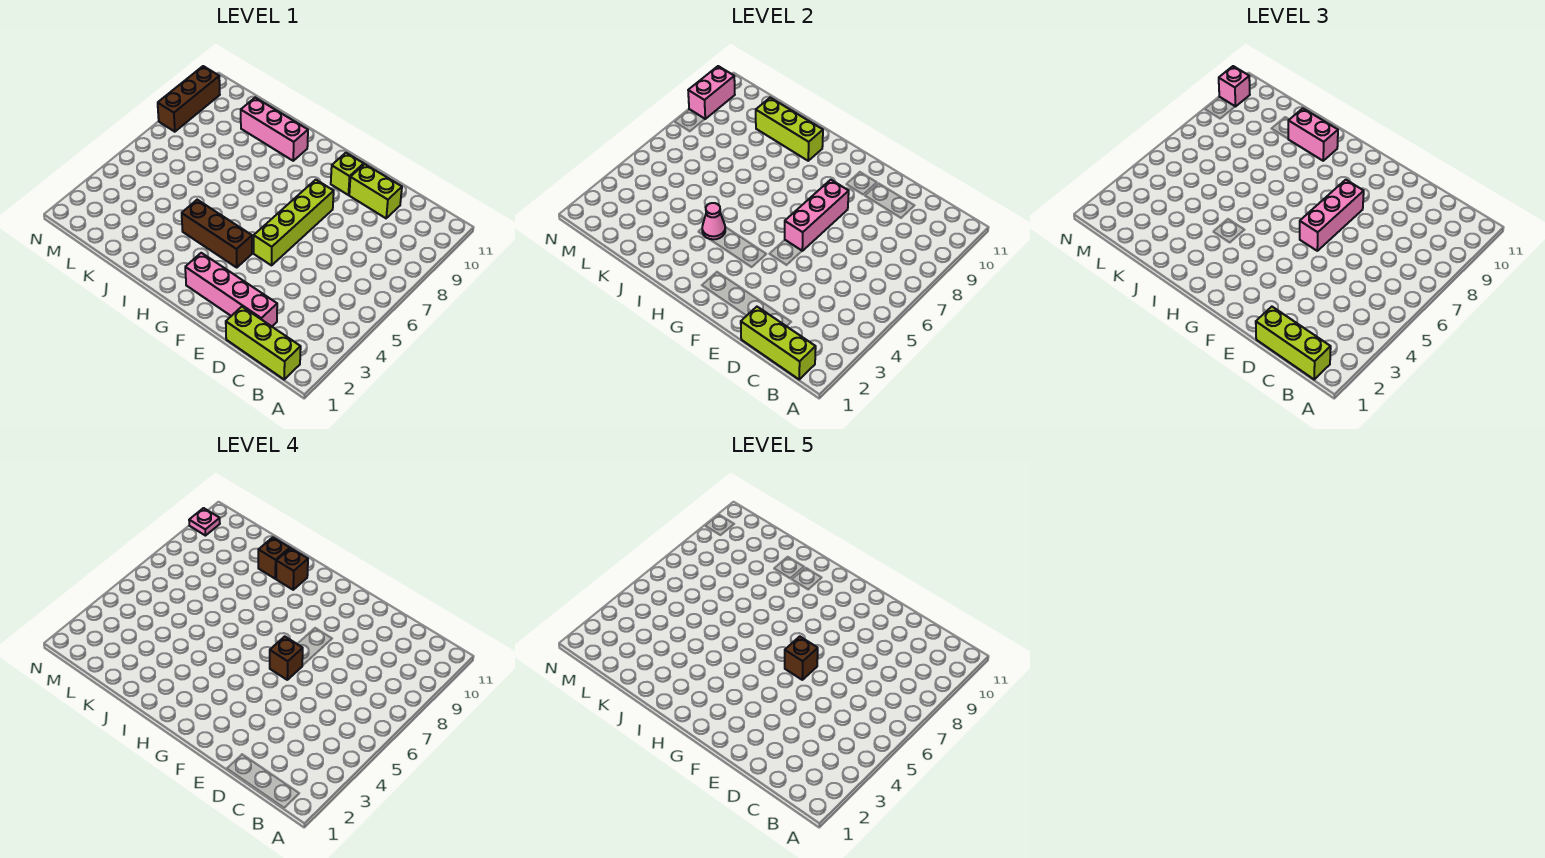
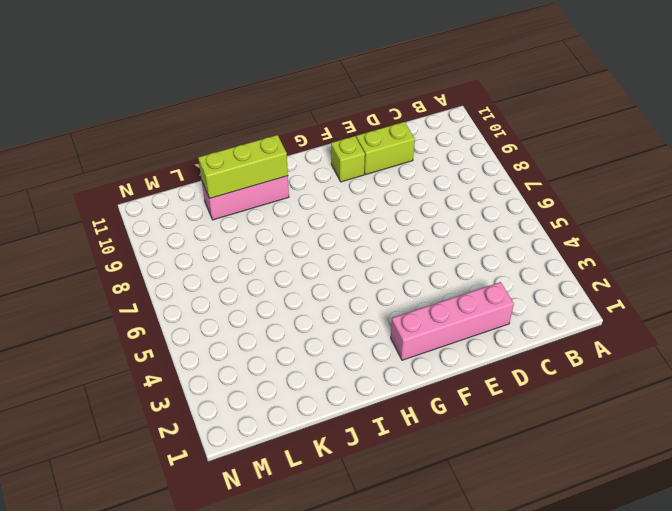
none -> lime brick B1:D1 level 1
none -> lime brick F5:F8 level 1
none -> brown brick G4:I4 level 1

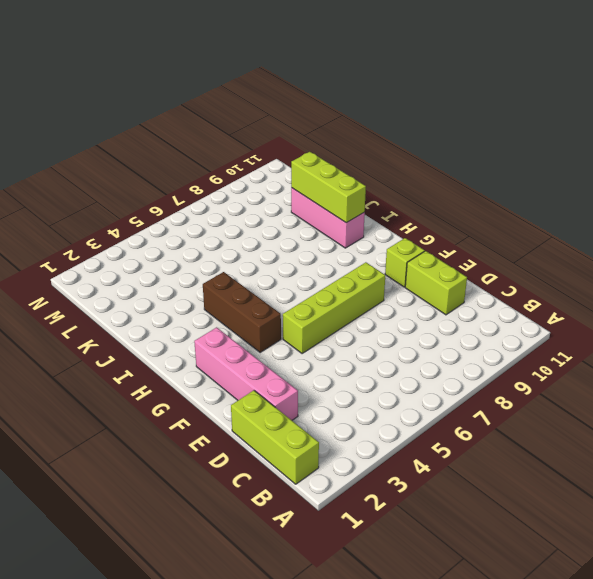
none -> brown brick N8:N10 level 1
none -> lime brick B1:D1 level 2
none -> pink brick F6:F8 level 2

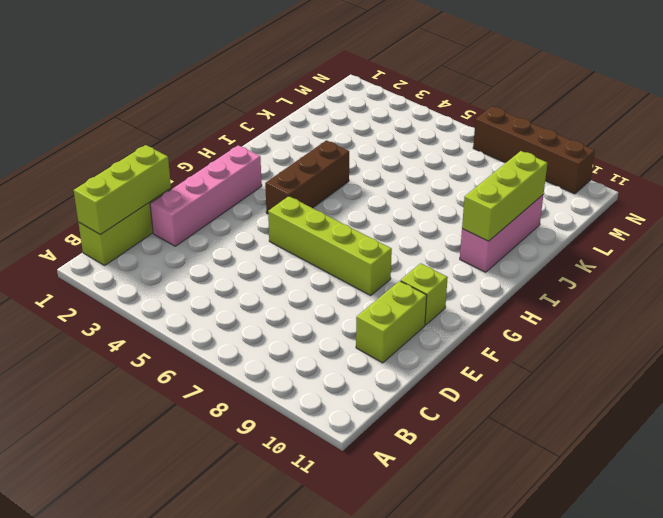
brown brick N7:N10 level 1 -> brown brick N8:N10 level 1
none -> pink brick F6:F8 level 2
none -> pink cone I4 level 2
none -> pink brick N9:N10 level 2

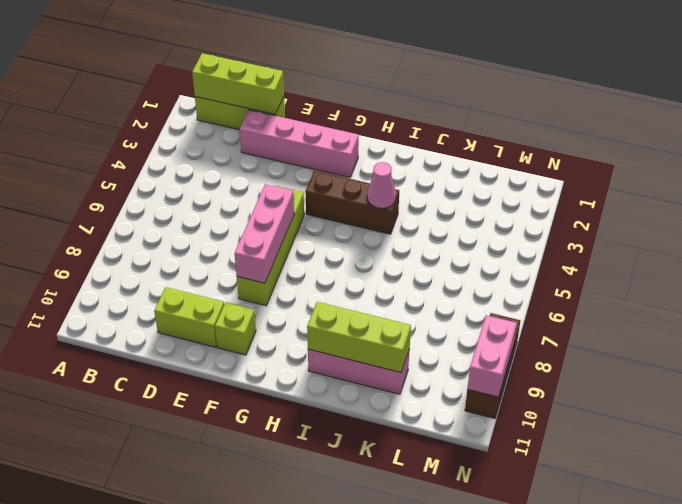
none -> lime brick B1:D1 level 3
none -> pink brick F6:F8 level 3
none -> pink brick I10:J10 level 3

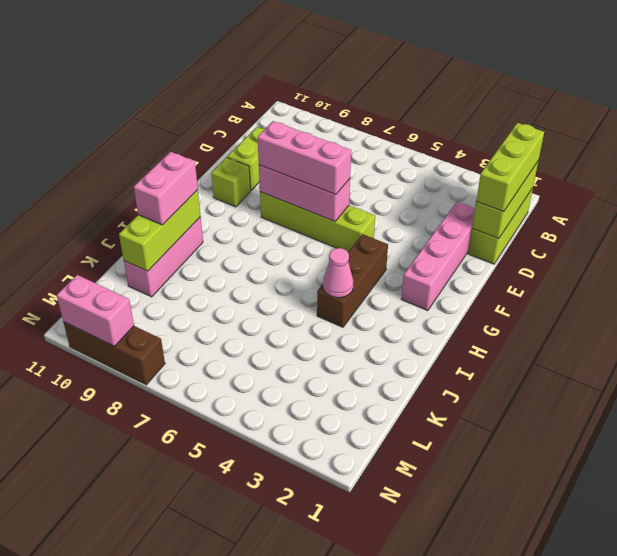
none -> pink brick N10 level 3
none -> brown brick F6 level 4
none -> brown brick I10 level 4

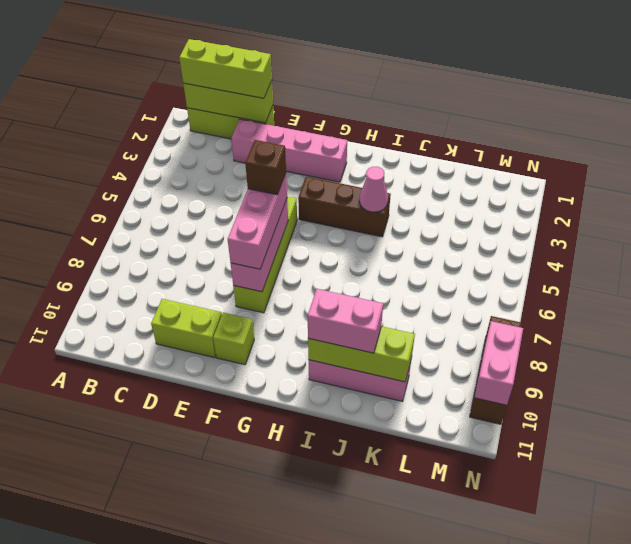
none -> pink brick N10 level 3
none -> brown brick I10 level 4
none -> brown brick J10 level 4

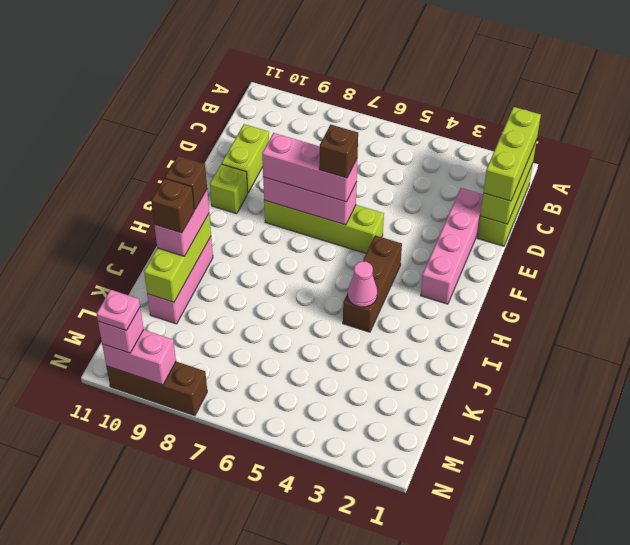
none -> brown brick F6 level 5

